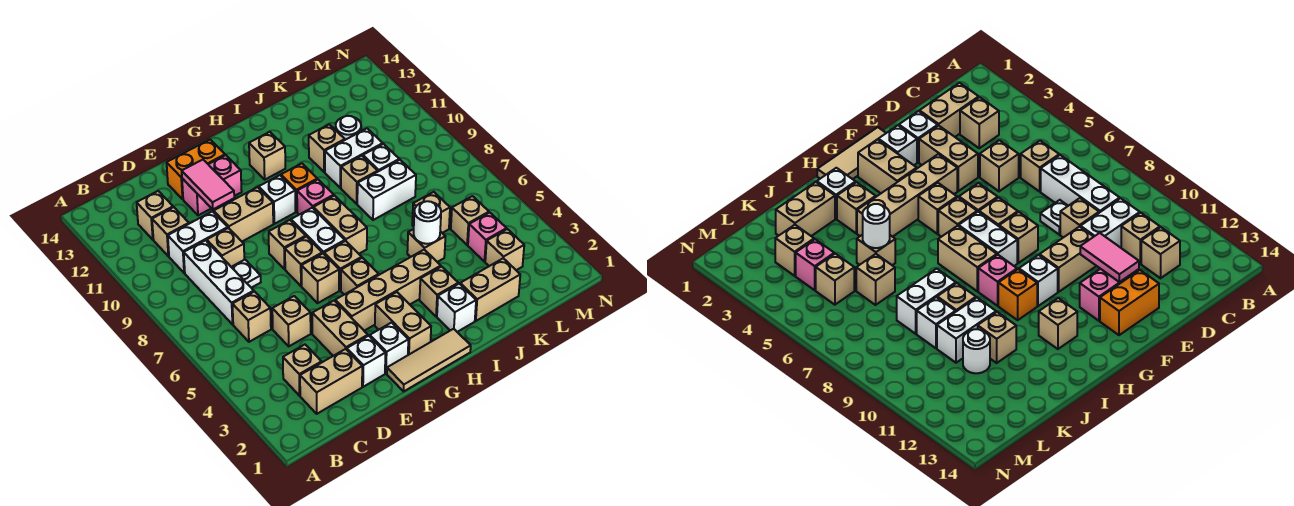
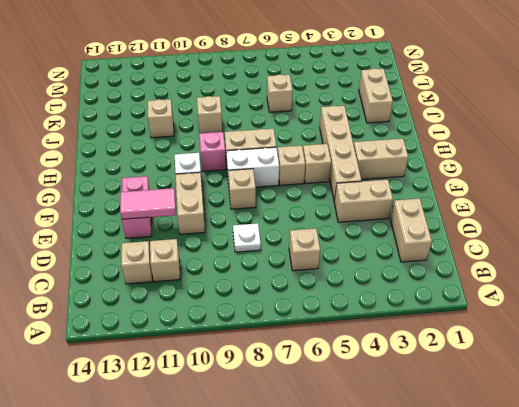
none -> tan brick C3 level 1
none -> white brick C7:C9 level 1
none -> white brick C10:D10 level 1
none -> tan brick D5 level 1

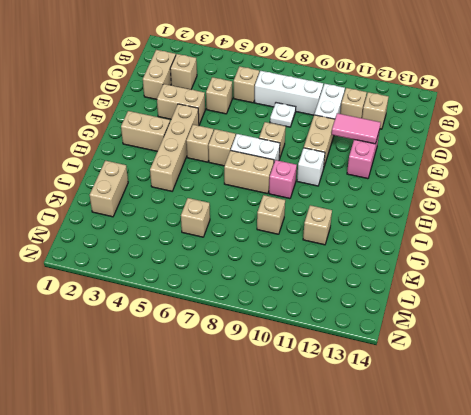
none -> tan brick D9 level 1
none -> white brick E2 level 1
none -> orange brick E13:F13 level 1
none -> tan tile F1:H1 level 1

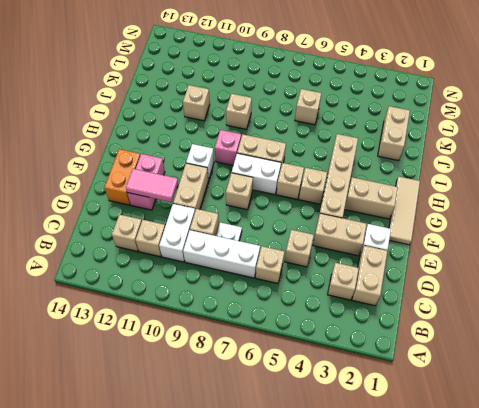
none -> white brick F2 level 1
none -> tan brick F6 level 1
none -> tan brick F7 level 1
none -> orange brick H10 level 1

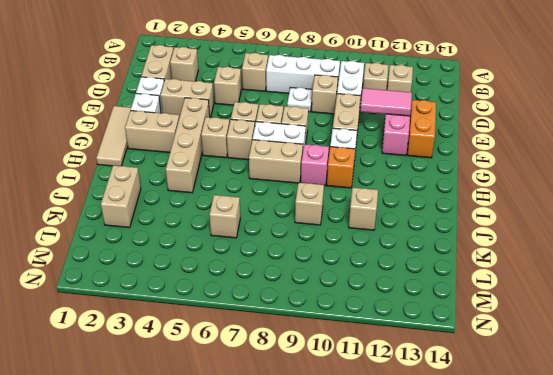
none -> tan brick H12 level 1
none -> white brick I2 level 1
none -> tan brick I3 level 1
none -> tan brick J5 level 1

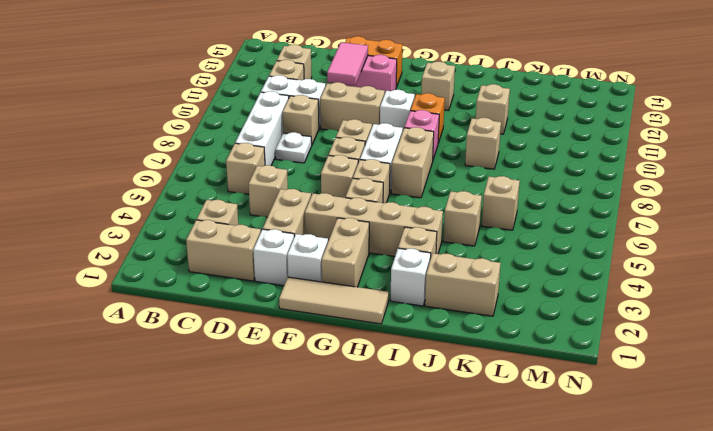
none -> white brick J8:K8 level 1
none -> white brick J10:K10 level 1
none -> white brick K9 level 1
none -> white round brick K11 level 1

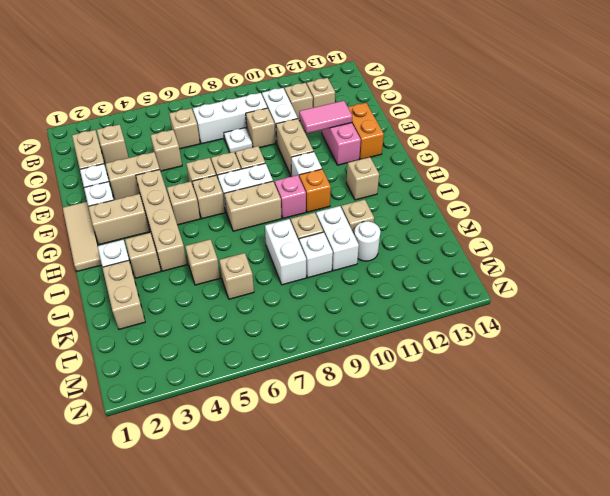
none -> tan brick L3 level 1
none -> pink brick L4 level 1
none -> tan brick L5 level 1
none -> white round brick J5 level 2

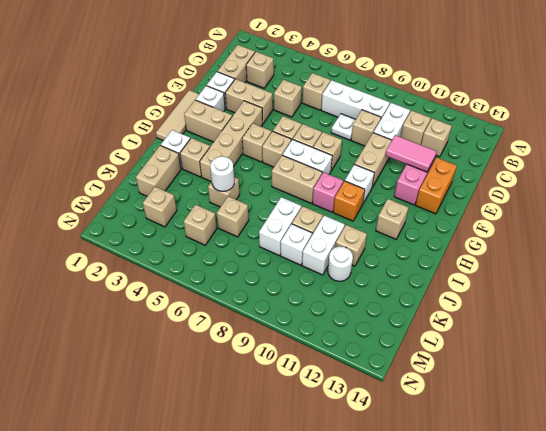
none -> pink brick L4 level 1

